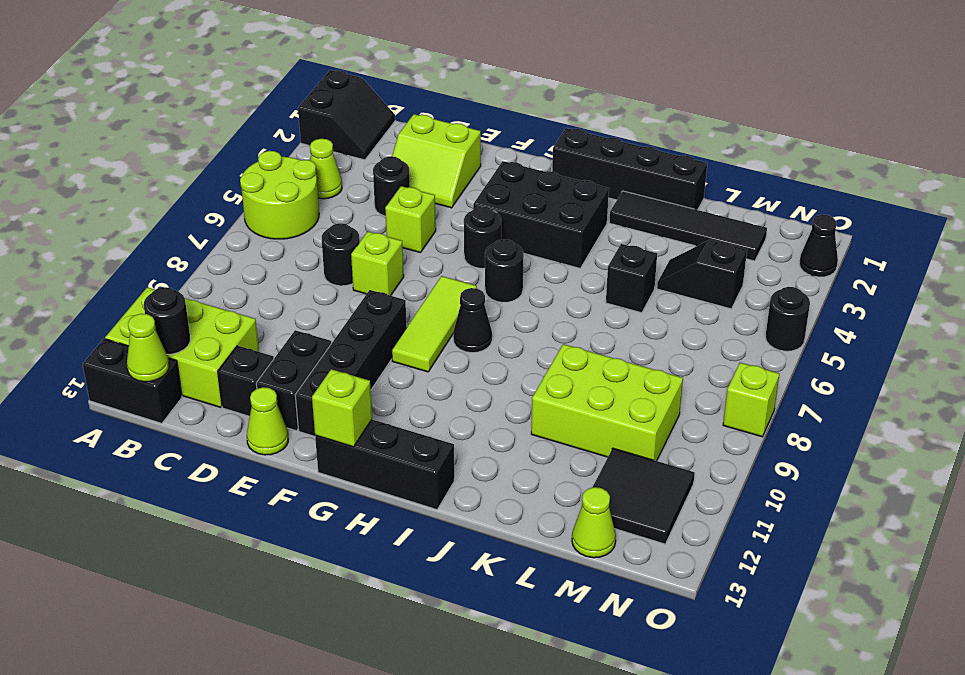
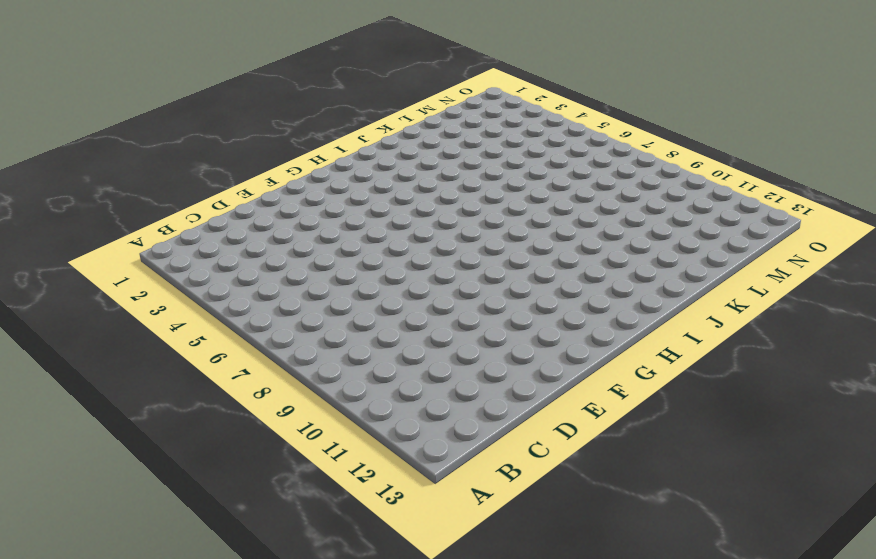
none -> black slope A1:B2 level 1 top A
none -> lime round brick A5:B6 level 1
none -> lime brick A11:C12 level 1
none -> black brick A13:B13 level 1

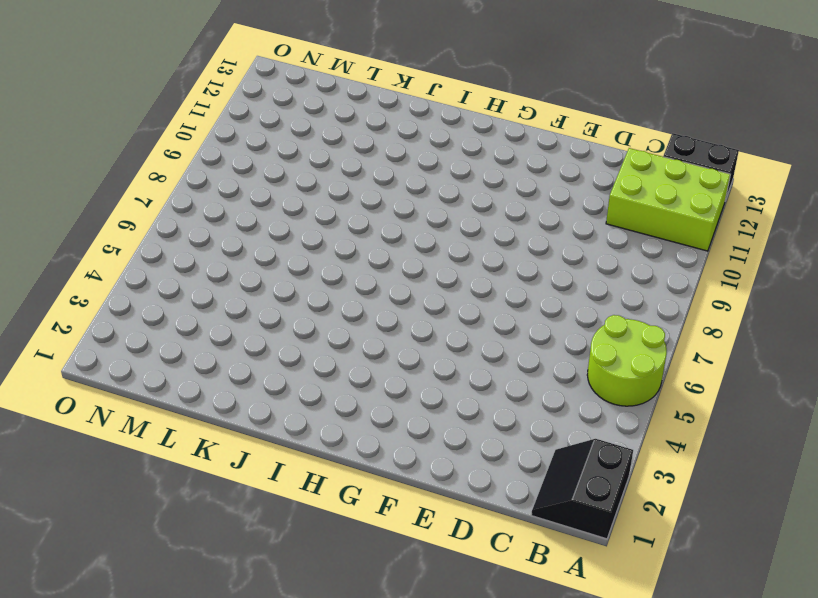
none -> lime cone B4 level 1
none -> lime slope D2:E3 level 1 top 2
none -> black round brick D4 level 1
none -> black round brick D7 level 1

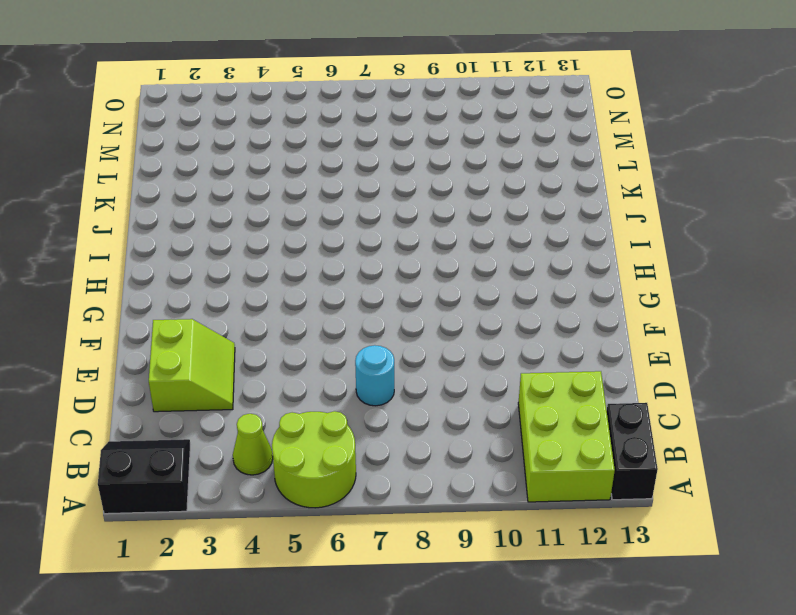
cyan round brick D7 level 1 -> black round brick D7 level 1
none -> black round brick D4 level 1
none -> black brick D12 level 1
none -> lime brick E5 level 1
none -> lime brick E7 level 1

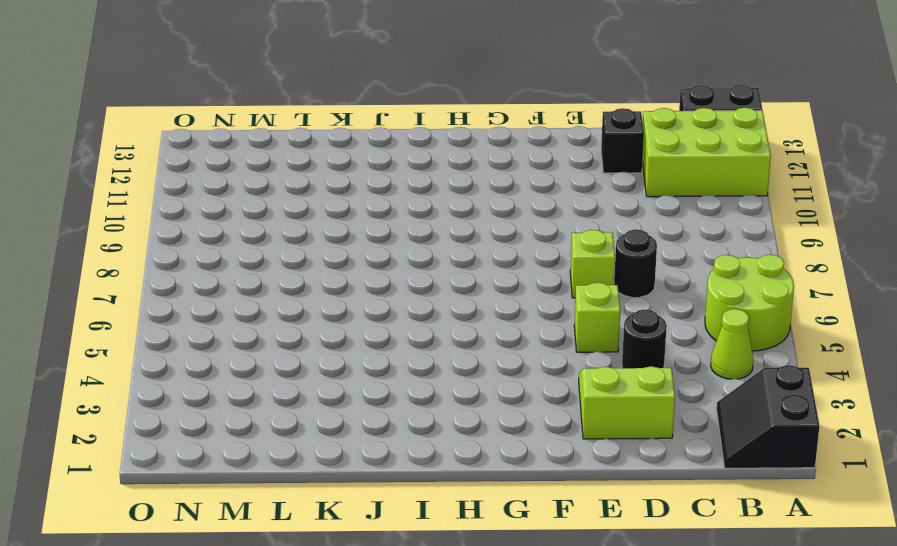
none -> black brick E11:E12 level 1
none -> lime cone E13 level 1
none -> black brick F9:F12 level 1
none -> black brick G3:I4 level 1

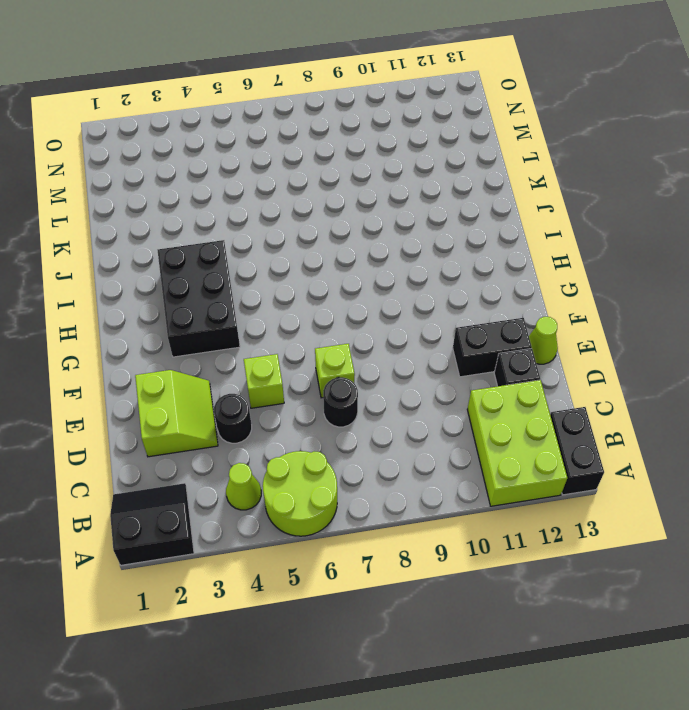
none -> black brick F9:F12 level 1
none -> black round brick G5 level 1
none -> lime tile G7:G9 level 1
none -> black brick G13:I13 level 1

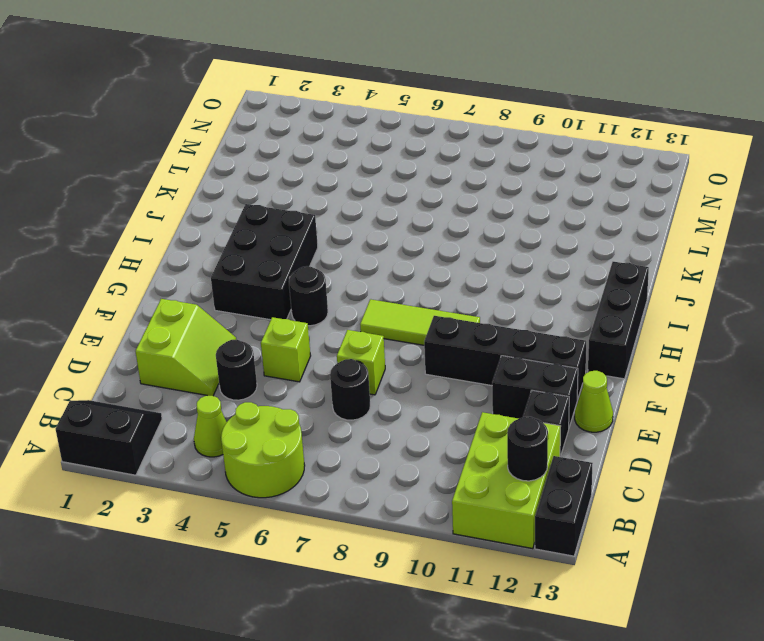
none -> black brick H1:K1 level 1
none -> black round brick H6 level 1
none -> black cone H8 level 1
none -> black tile J2:M2 level 1

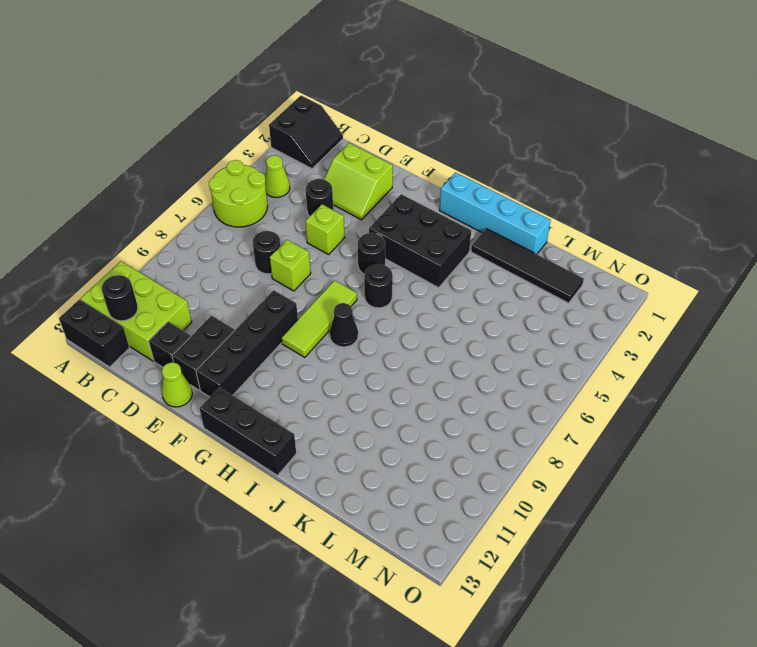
cyan brick H1:K1 level 1 -> black brick H1:K1 level 1
none -> black brick K5 level 1
none -> lime brick K9:M10 level 1
none -> black slope L4:M4 level 1 top M
none -> black tile M11:N12 level 1

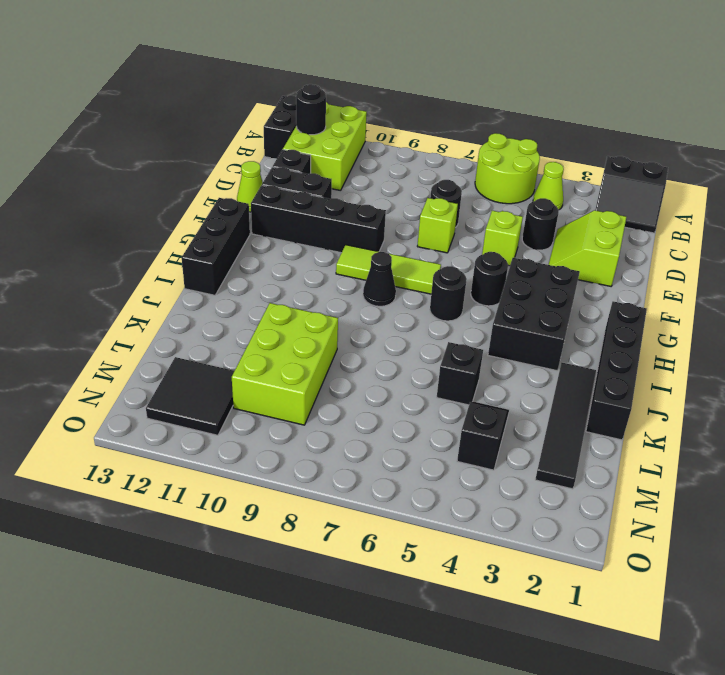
none -> lime cone M13 level 1
none -> black cone O2 level 1
none -> black round brick O5 level 1
none -> lime brick O8 level 1

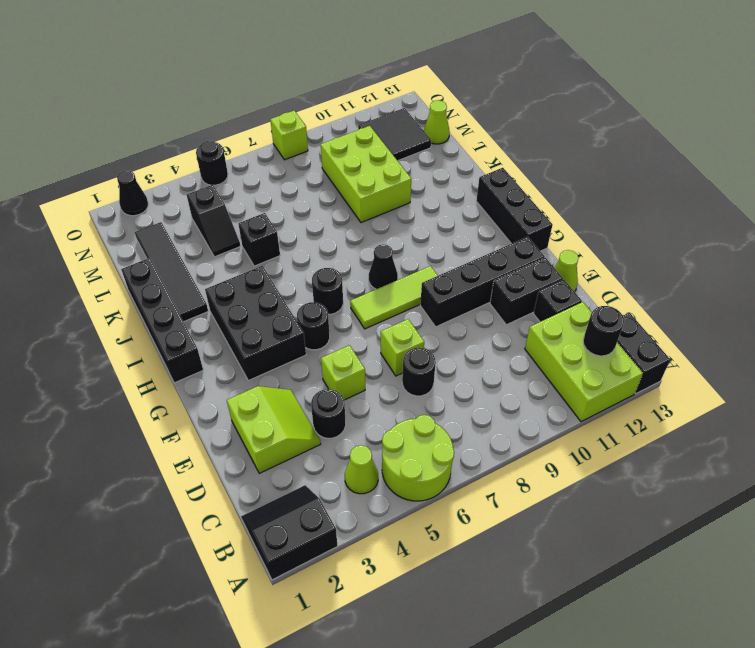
none -> lime cone B13 level 2
none -> lime brick G13 level 2

